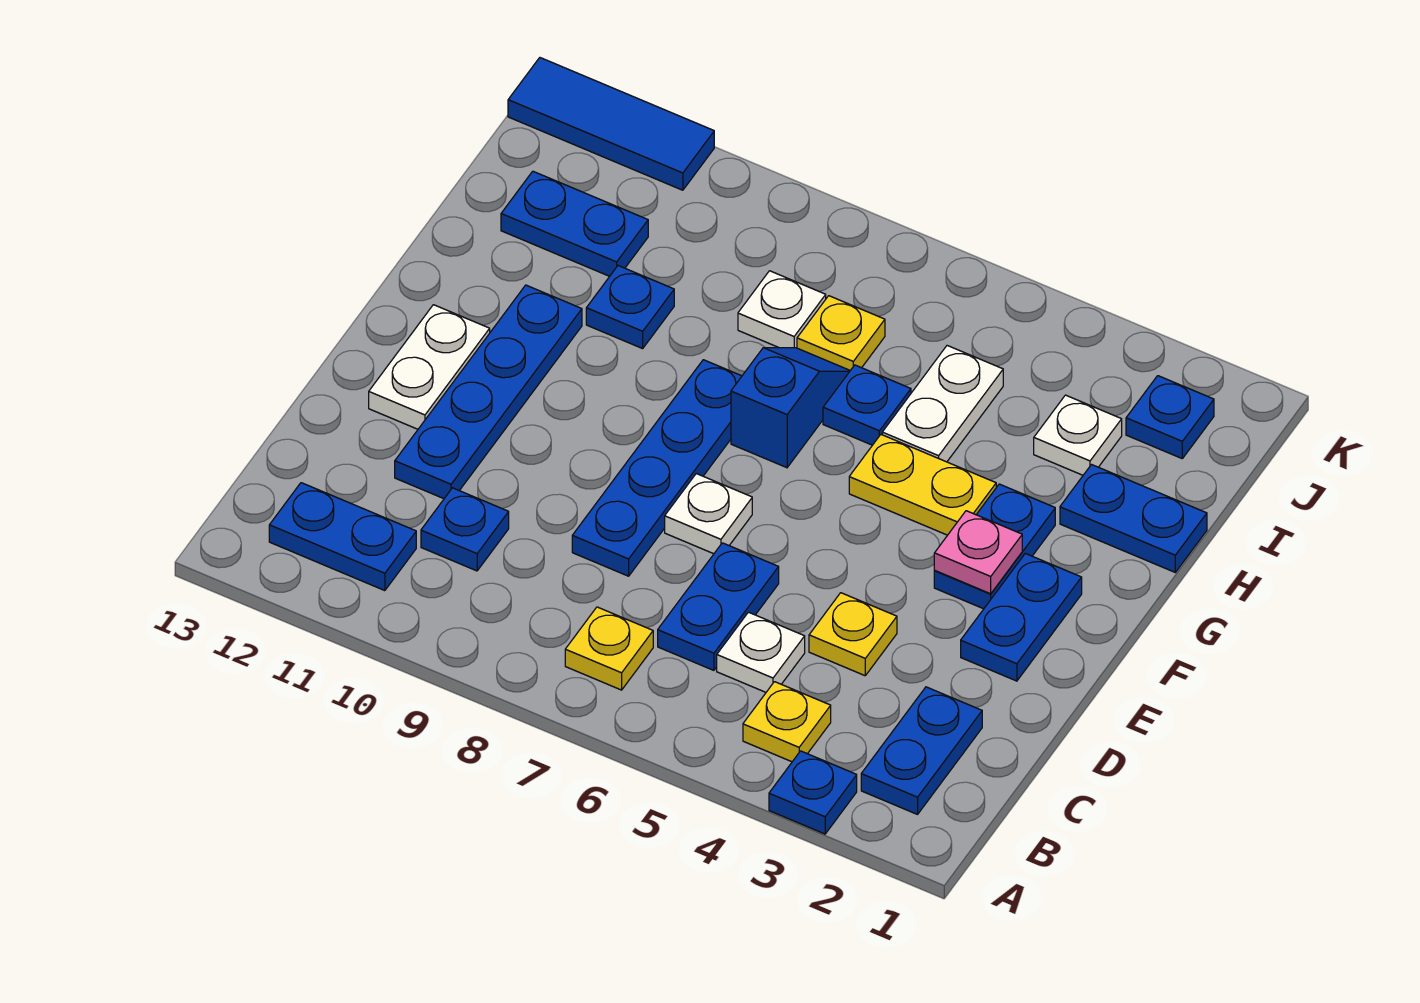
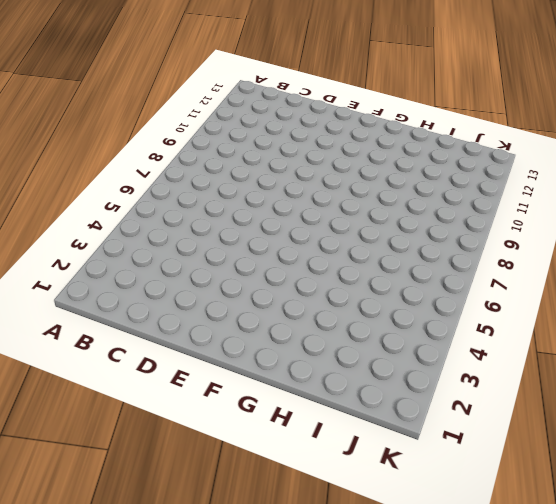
none -> blue plate A3 level 1
none -> blue plate B2:C2 level 1
none -> yellow plate B4 level 1

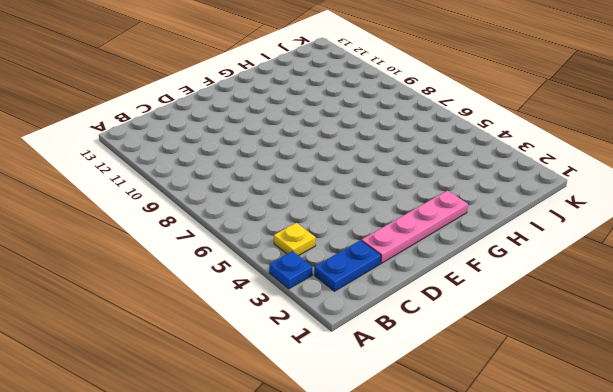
pink plate D2:G2 level 1 -> blue plate E2:F2 level 1
none -> yellow plate B7 level 1
none -> blue plate B11:B12 level 1
none -> white plate C5 level 1

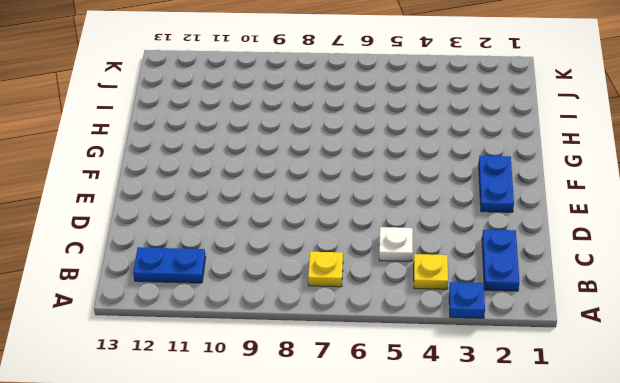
none -> blue plate C6:D6 level 1
none -> blue plate C10 level 1
none -> yellow plate D4 level 1

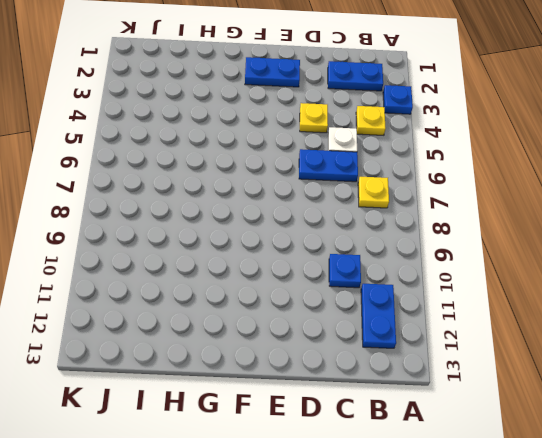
none -> blue plate D8:G8 level 1
none -> blue plate D11:G11 level 1
none -> white plate E7 level 1

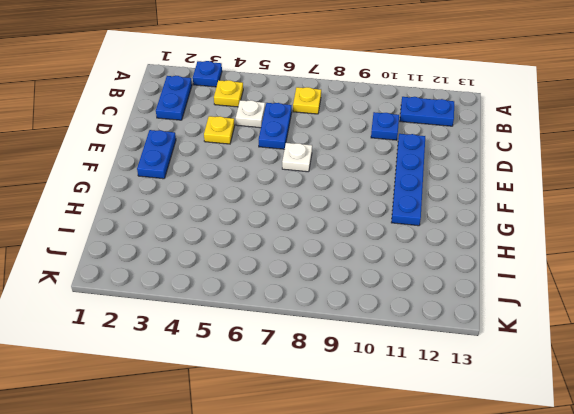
none -> blue plate D8:G8 level 1
none -> white plate E12:F12 level 1
none -> blue plate F3:G3 level 1

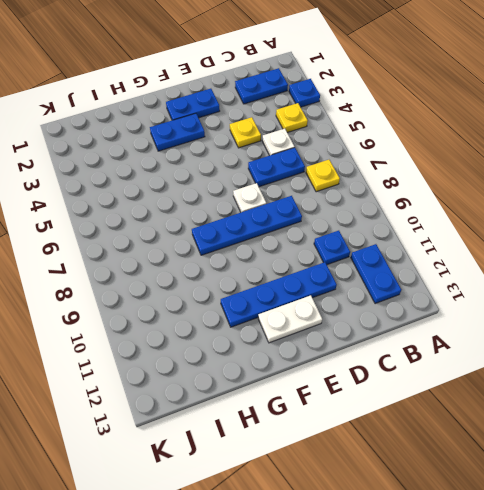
none -> yellow plate G4:G5 level 1
none -> blue slope G7:H7 level 1 top G
none -> blue plate H1:H2 level 1

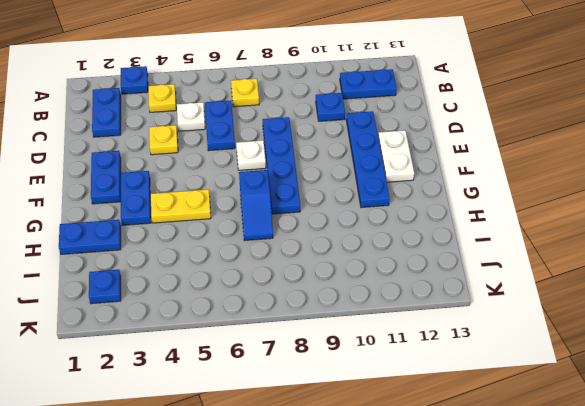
none -> white plate H5:I5 level 1
none -> blue plate H6 level 1
none -> blue plate H10 level 1

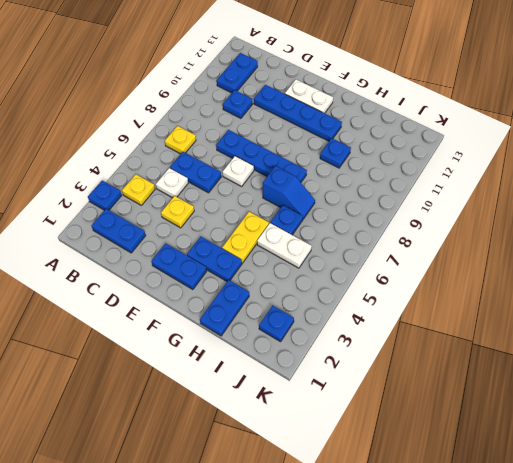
none -> white plate I3 level 1
none -> yellow plate I7 level 1
none -> white plate I8 level 1

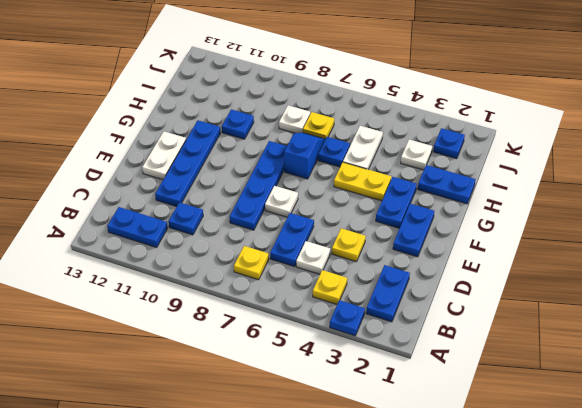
none -> blue plate I11:I12 level 1
none -> blue tile K11:K13 level 1
none -> pink plate F3 level 2

